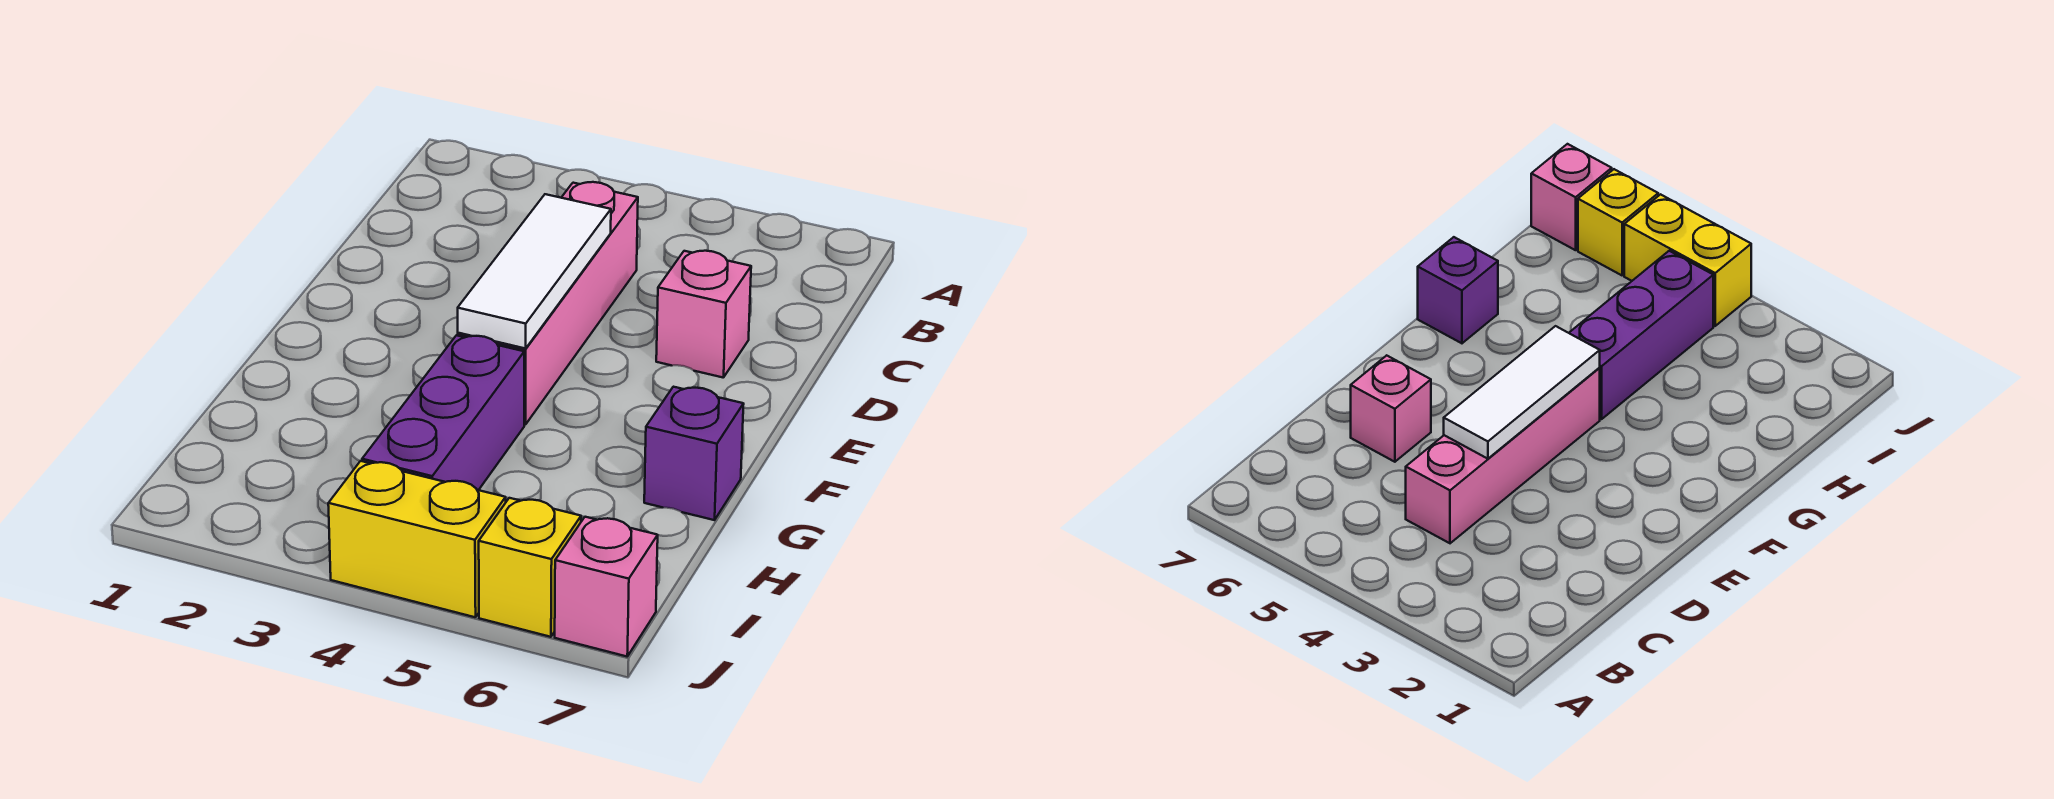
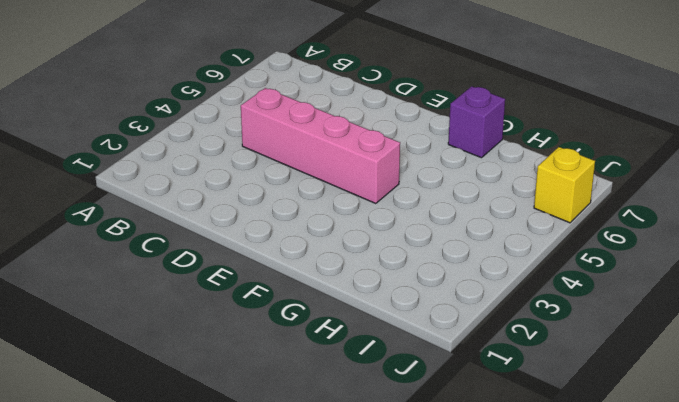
none -> pink brick D6 level 1
none -> purple brick G4:I4 level 1

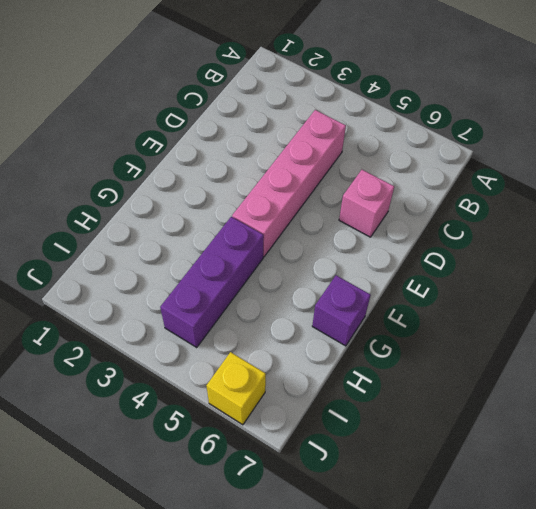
none -> yellow brick J4:J5 level 1
none -> pink brick J7 level 1

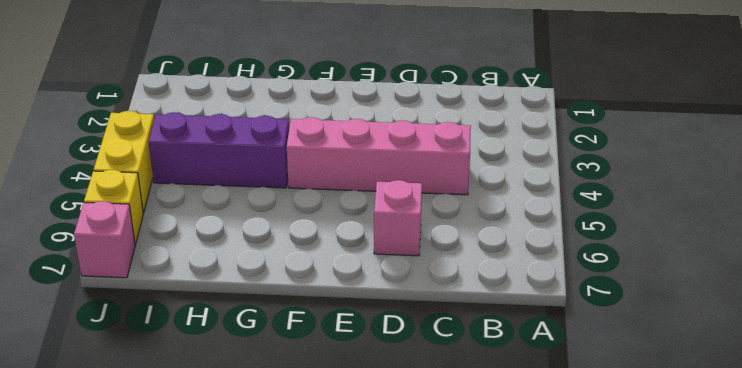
none -> purple brick G7 level 1
none -> white tile D4:F4 level 2

